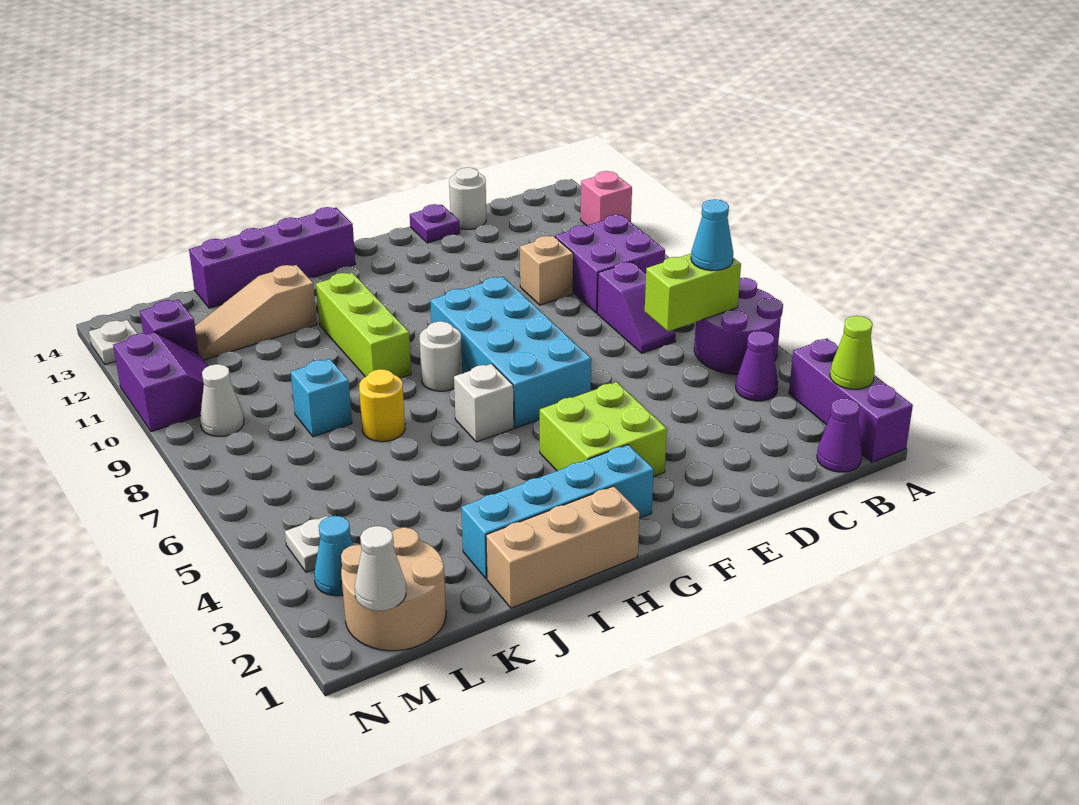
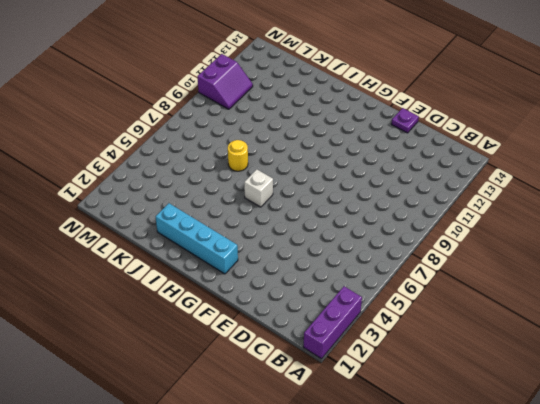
none -> purple round brick A5:B6 level 1
none -> pink brick A12 level 1
none -> purple cone B1 level 1
none -> purple cone B4 level 1

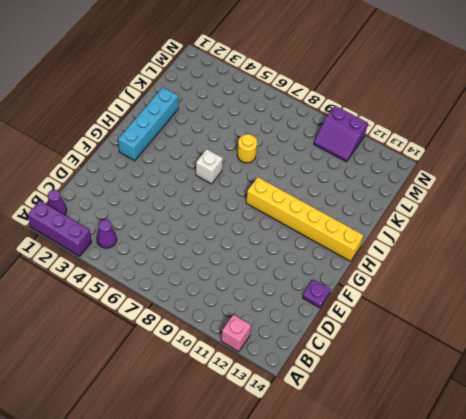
yellow brick H9:H14 level 1 -> purple brick H14:K14 level 1
none -> purple round brick A5:B6 level 1
none -> purple brick B9:C10 level 1
none -> purple slope C7:C8 level 1 top 8
none -> tan brick D10 level 1

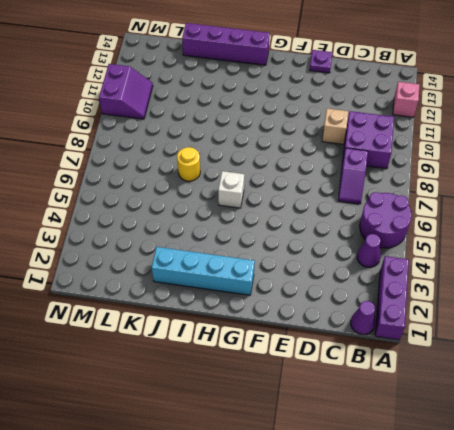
none -> white round brick D14 level 1
none -> lime brick F3:G4 level 1
none -> cyan brick F6:G9 level 1
none -> tan brick H1:J1 level 1

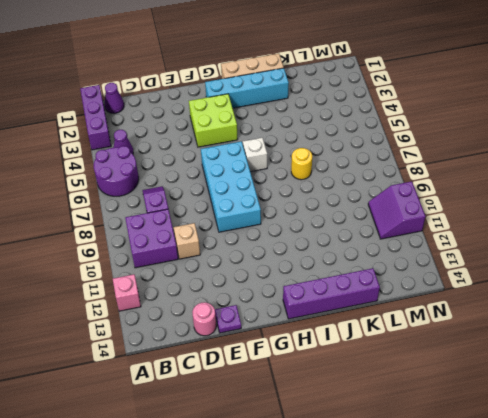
pink round brick D14 level 1 -> white round brick D14 level 1
none -> white round brick H8 level 1
none -> lime brick I9:I11 level 1
none -> tan slope J12:L12 level 1 top J
none -> cyan brick K8 level 1

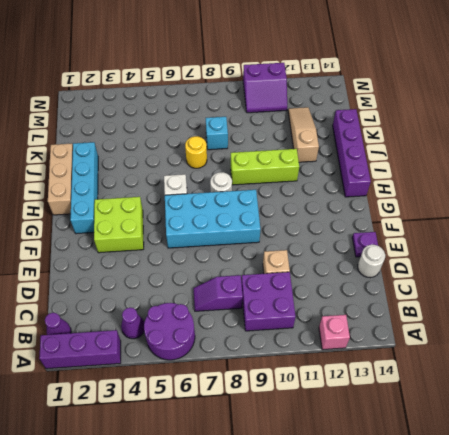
none -> tan round brick L1:M2 level 1
none -> cyan cone M3 level 1
none -> white plate M4 level 1
none -> white cone M9 level 1

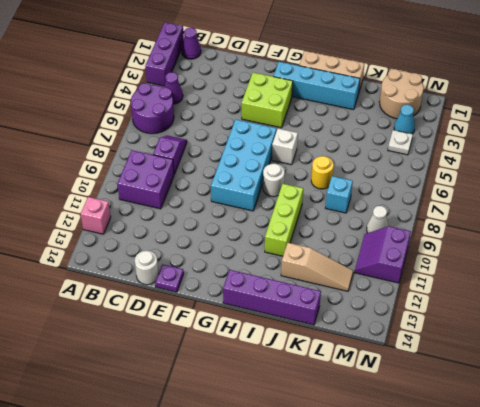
none -> tan brick D10 level 1
none -> purple brick M12 level 1
none -> white plate N13 level 1
none -> lime cone A2 level 2

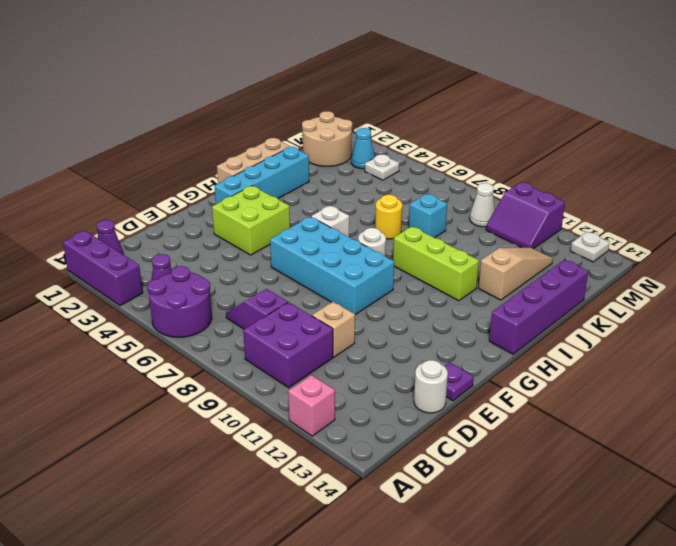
none -> purple brick M12 level 1
none -> lime cone A2 level 2
none -> lime brick B6:C6 level 2
none -> white cone M1 level 2

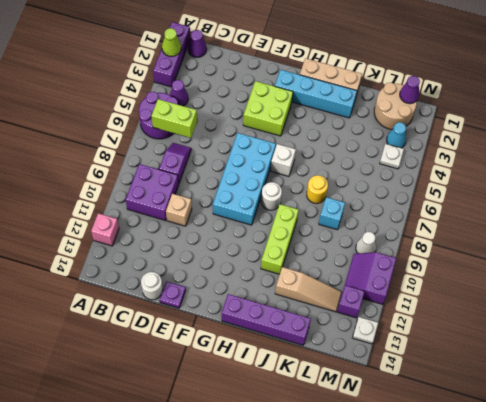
purple cone M1 level 2 -> white cone M1 level 2
none -> cyan cone B6 level 3

